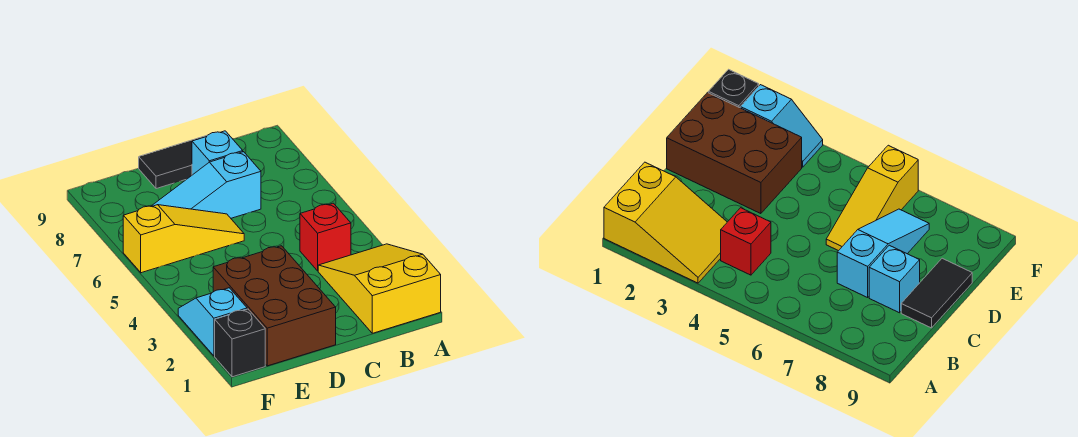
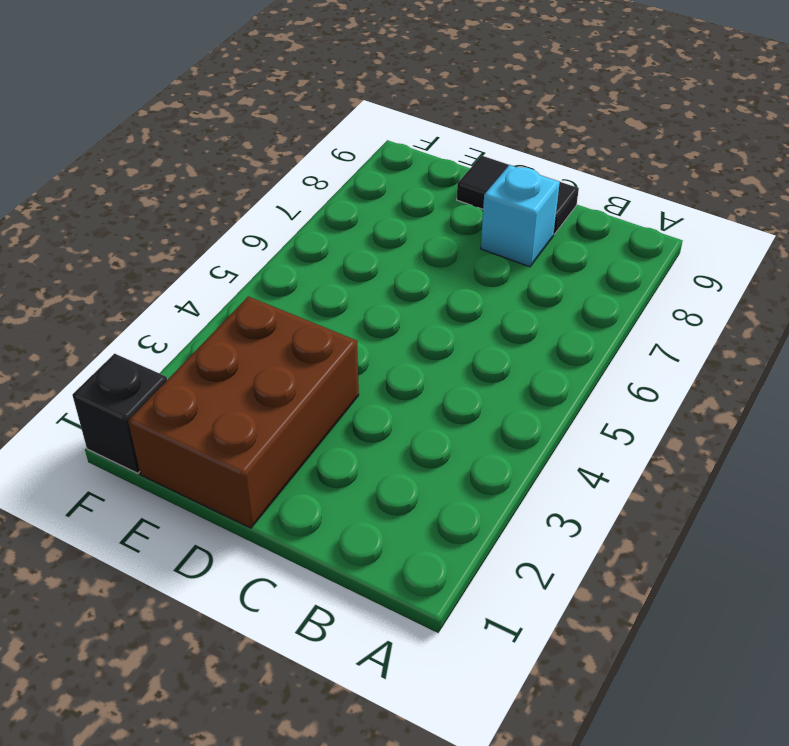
none -> yellow slope A1:B3 level 1 top 1
none -> red brick B4 level 1

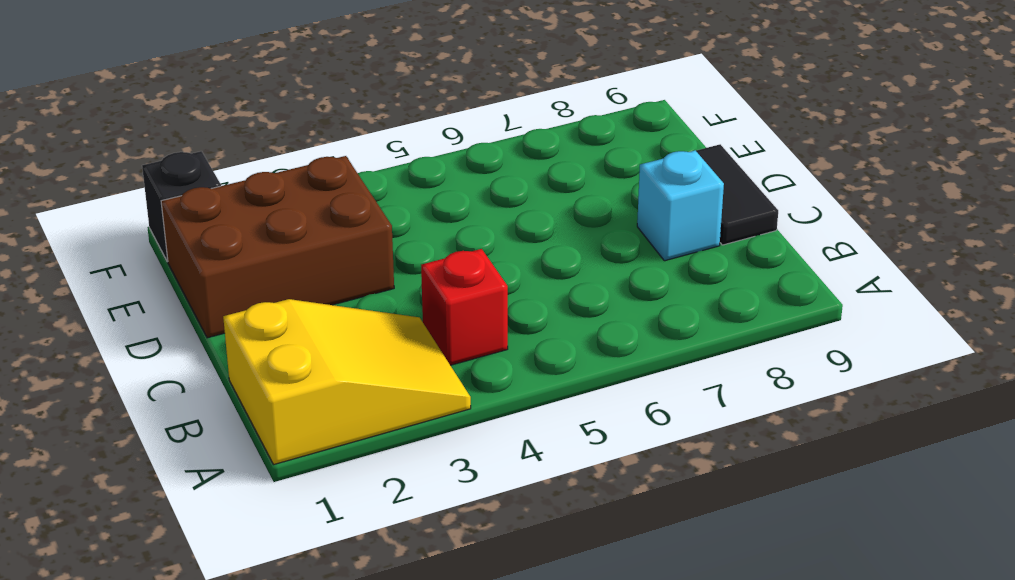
none -> cyan slope C7:E7 level 1 top C
none -> yellow slope D6:F6 level 1 top F

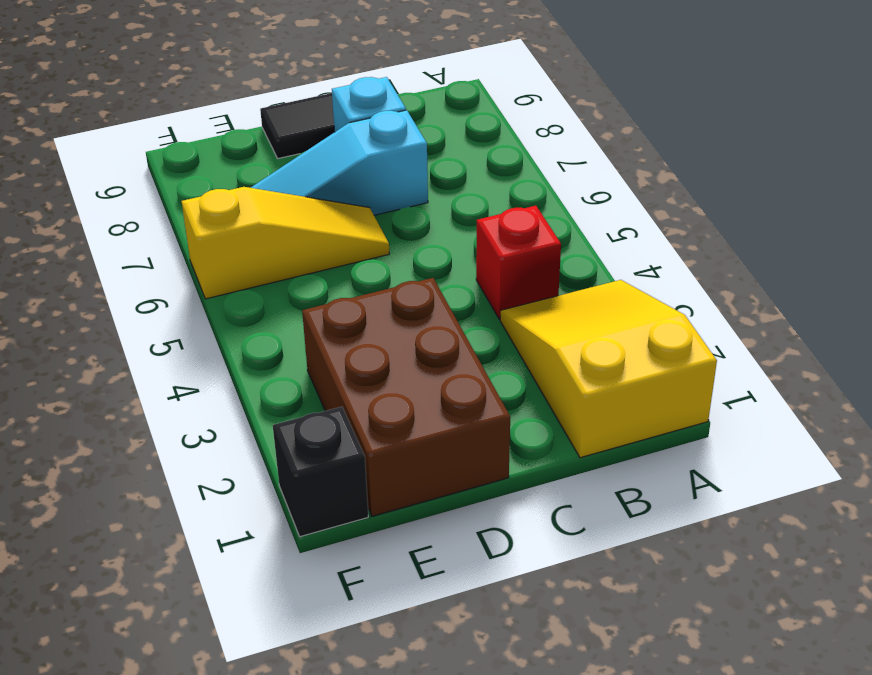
none -> cyan slope F2:F3 level 1 top 2

